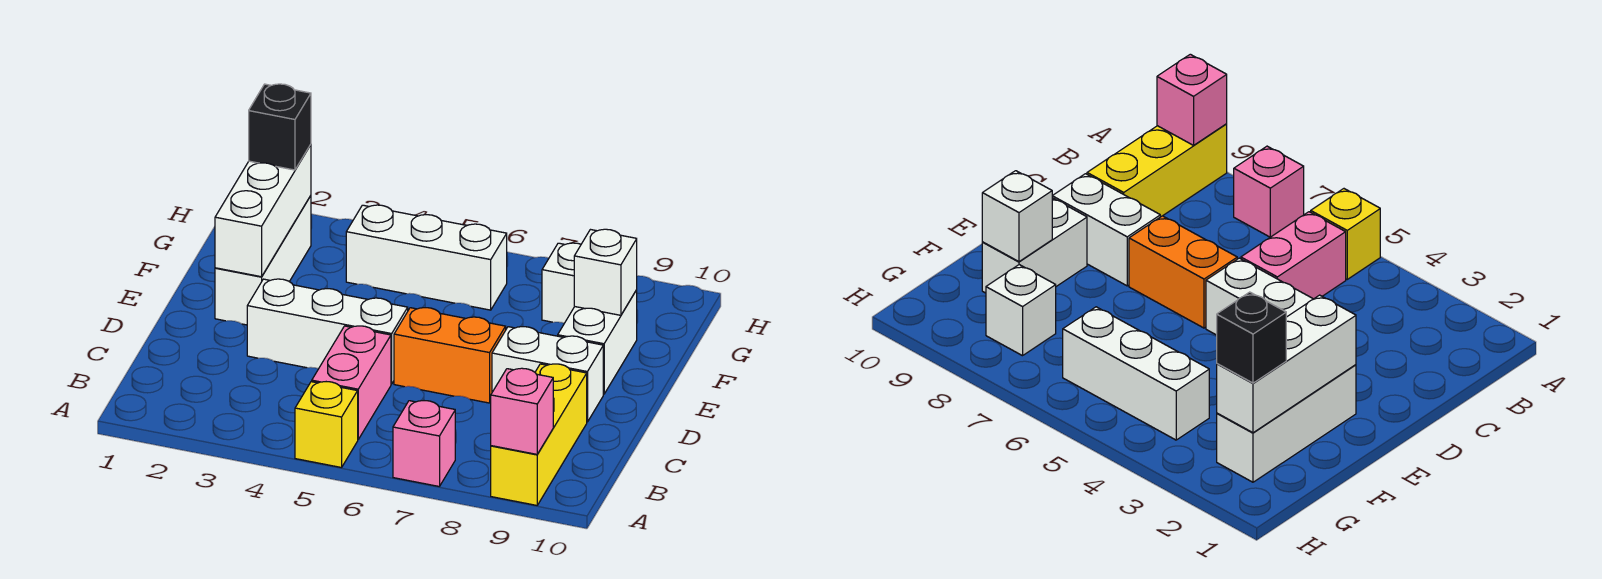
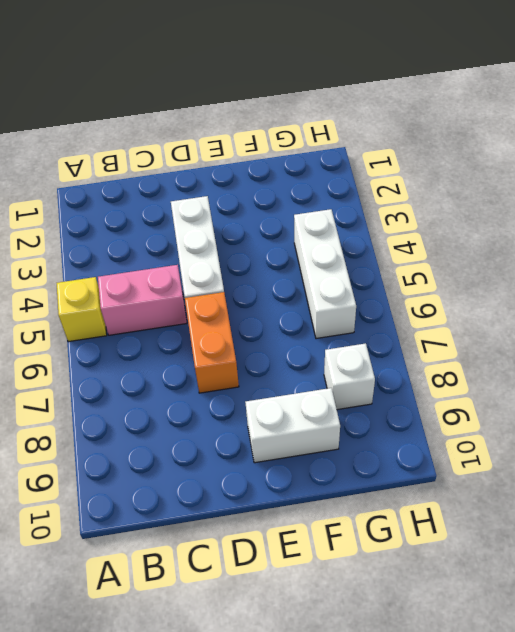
none -> pink brick A7 level 1
none -> yellow brick A9:C9 level 1
none -> white brick D8:D9 level 1

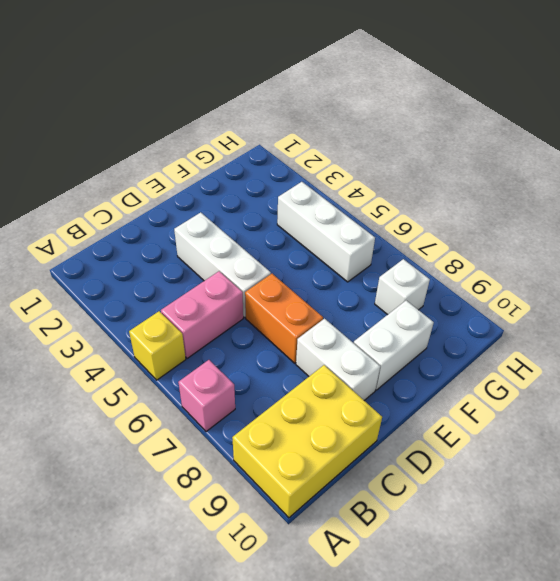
yellow brick A9:C10 level 1 -> yellow brick A9:C9 level 1
none -> white brick E2:G2 level 1
none -> pink brick A9 level 2
none -> white brick E2:G2 level 2

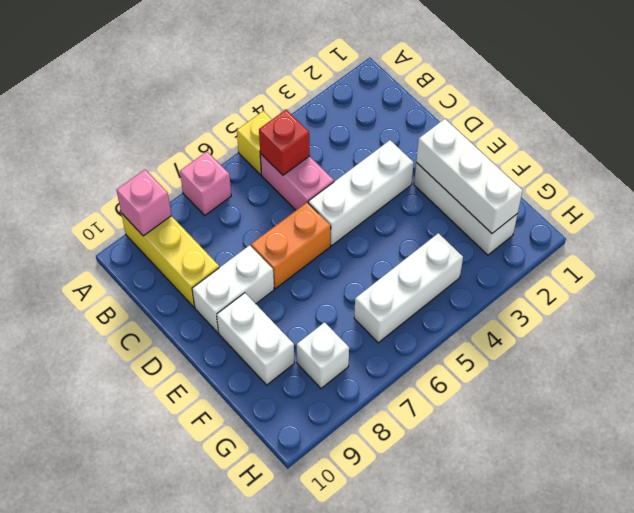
red brick B5 level 2 -> none
none -> white brick F9 level 2
none -> black brick G2 level 3

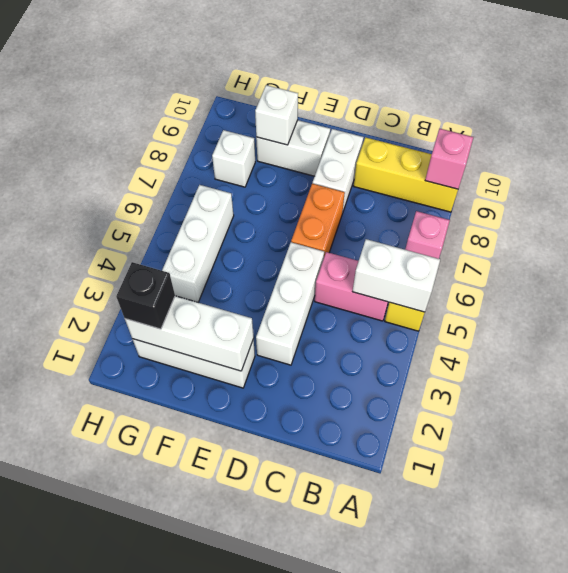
white brick A5:B5 level 2 -> none

